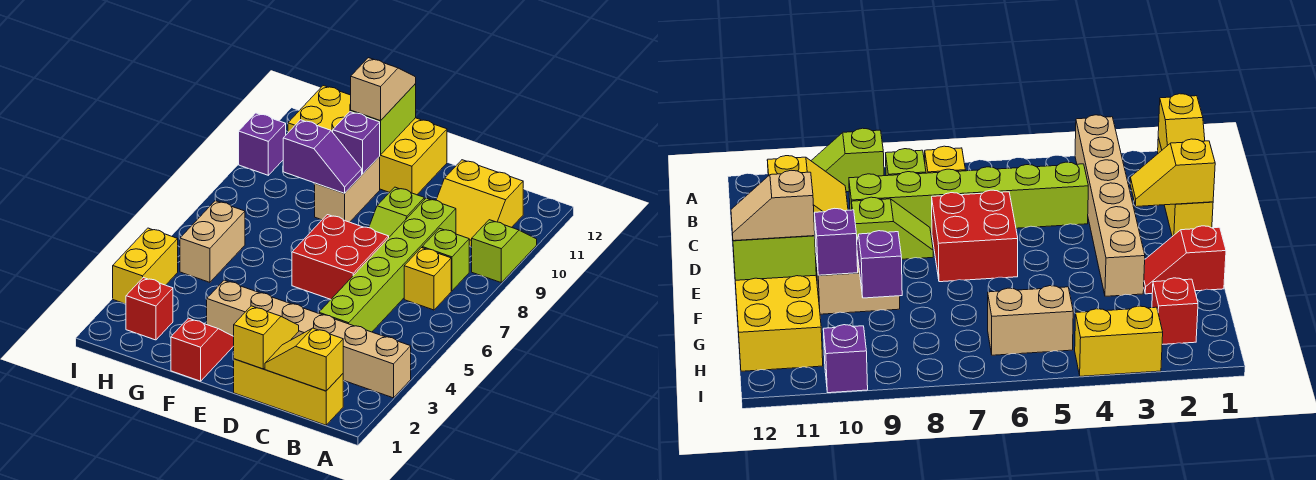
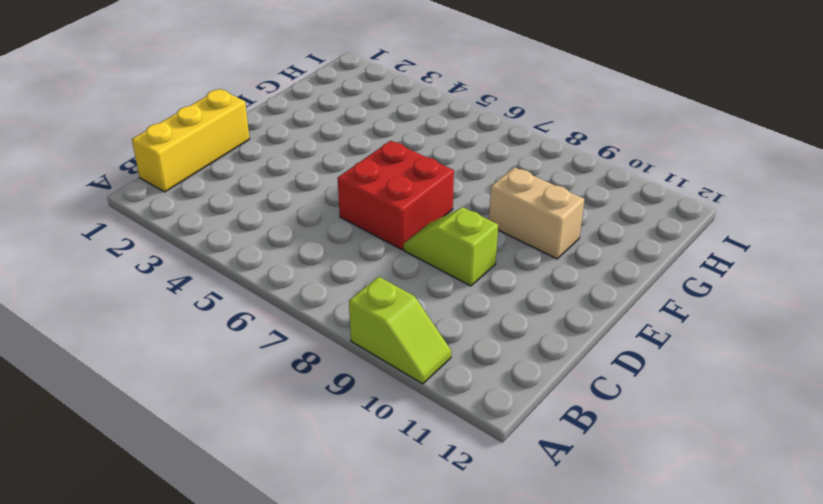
none -> tan brick A3:F3 level 1
none -> yellow brick B7 level 1
none -> lime brick B8 level 1

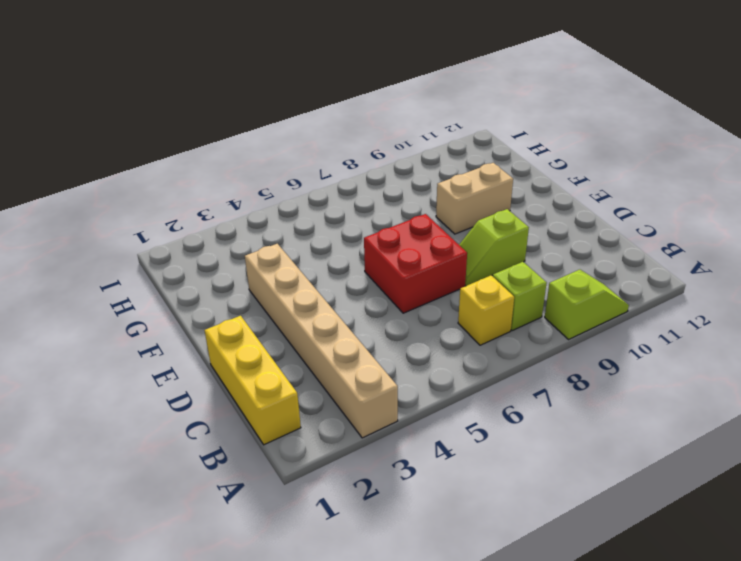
none -> yellow slope B10:C11 level 1 top 11
none -> lime brick C4:C9 level 1
none -> yellow brick E11:H12 level 1

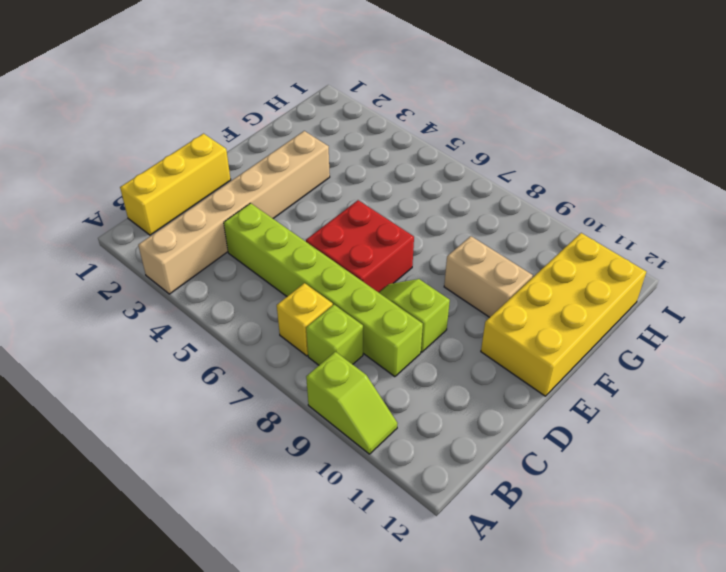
none -> yellow slope B10:C11 level 1 top 11
none -> red slope F1:F2 level 1 top 1
none -> red brick H2 level 1

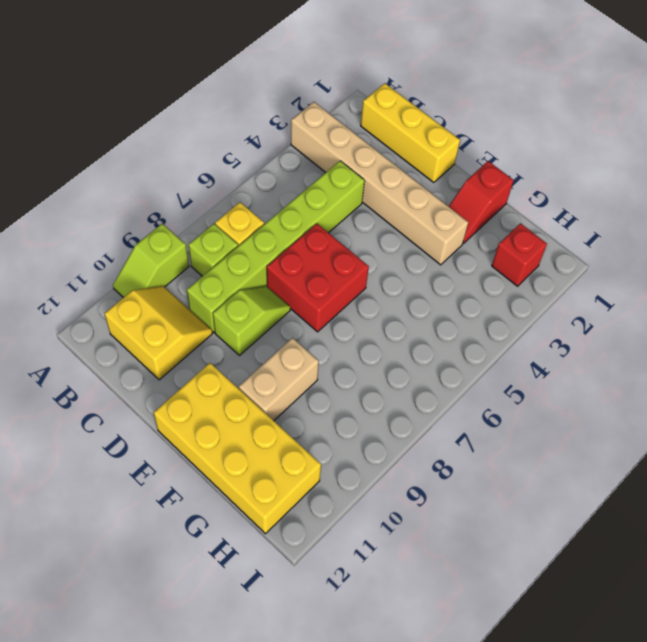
none -> tan brick H5:H6 level 1
none -> yellow brick I3:I4 level 1
none -> purple brick I10 level 1

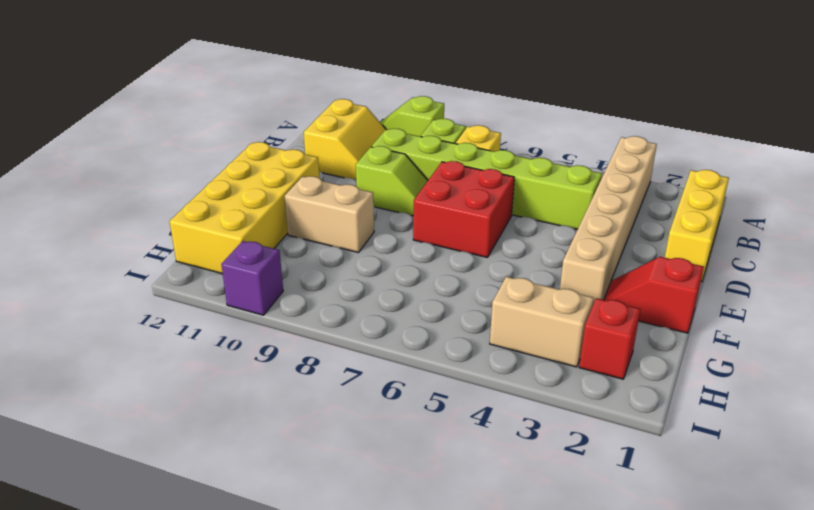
tan brick H3:H4 level 1 -> tan brick H5:H6 level 1
none -> yellow brick I3:I4 level 1
none -> yellow slope B1:C1 level 2 top B
none -> yellow slope D1:D2 level 2 top 1

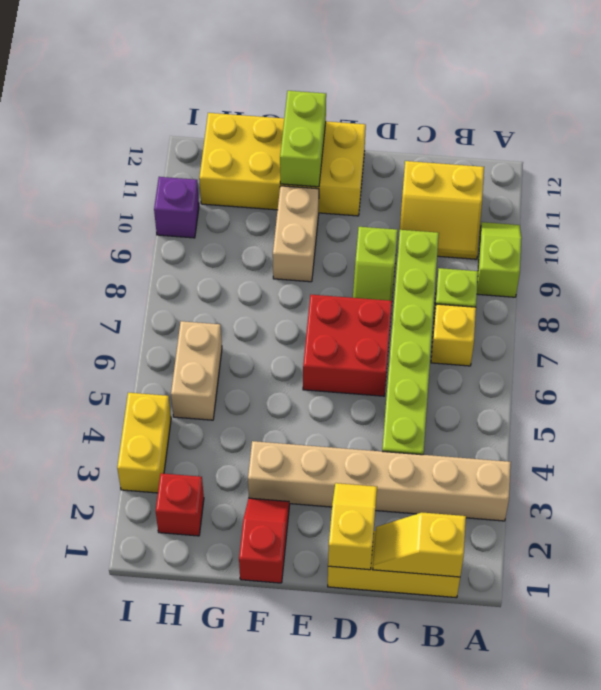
none -> purple slope F9:G9 level 2 top G
none -> purple brick F10 level 2
none -> tan slope F11:F12 level 3 top 11

